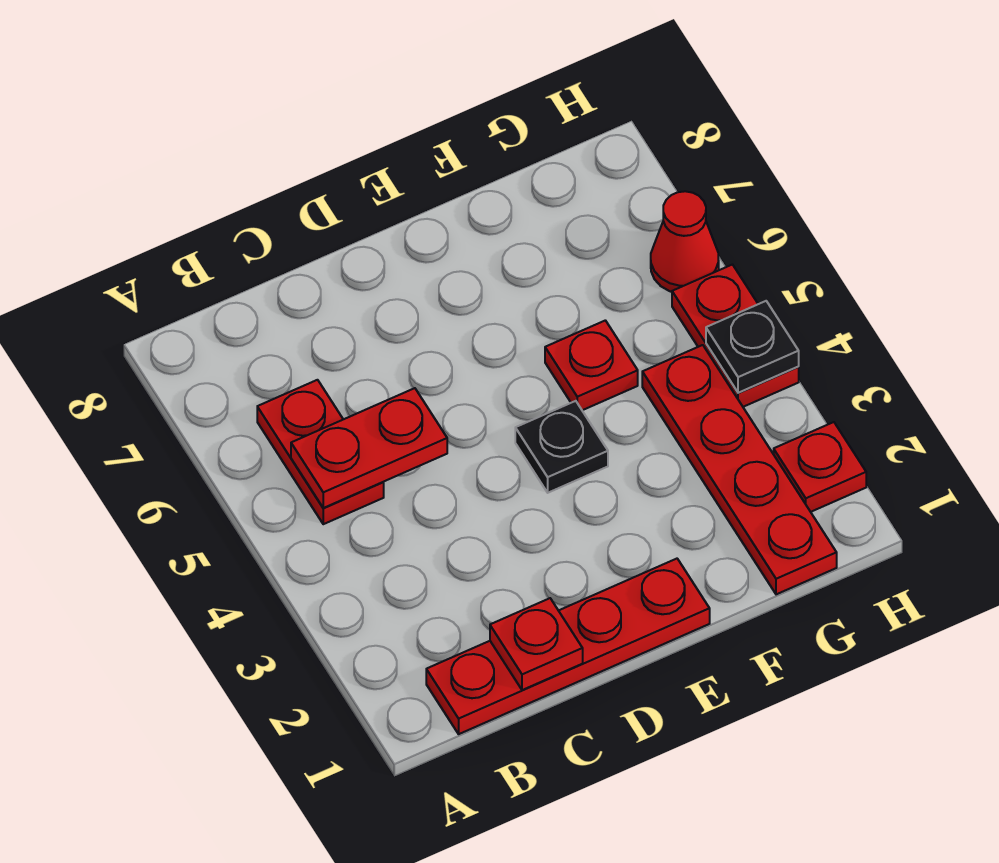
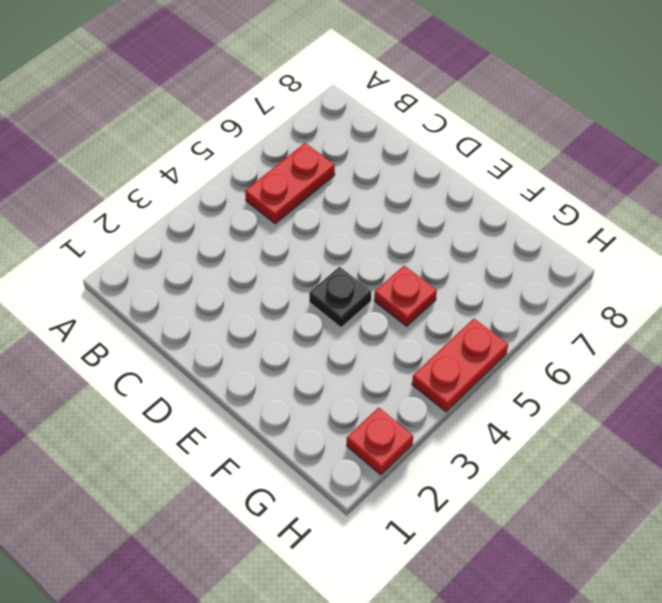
none -> red plate B1:E1 level 1
none -> red plate G1:G4 level 1

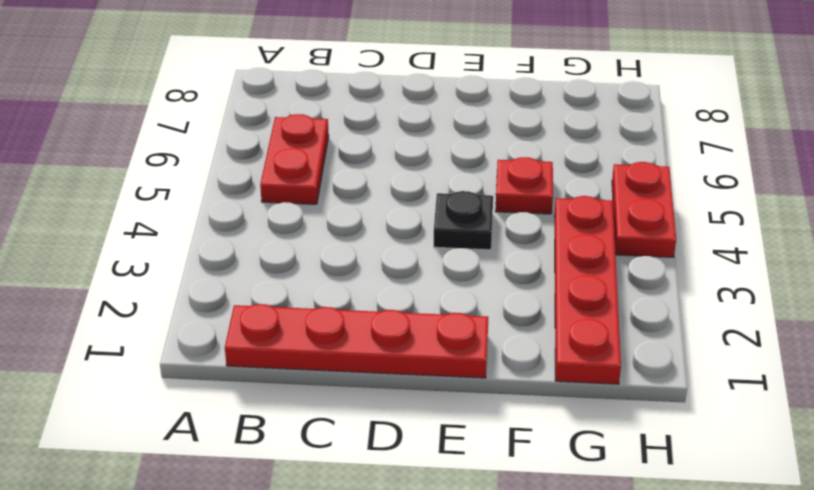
none -> red plate H2 level 1
none -> red cone H6 level 1

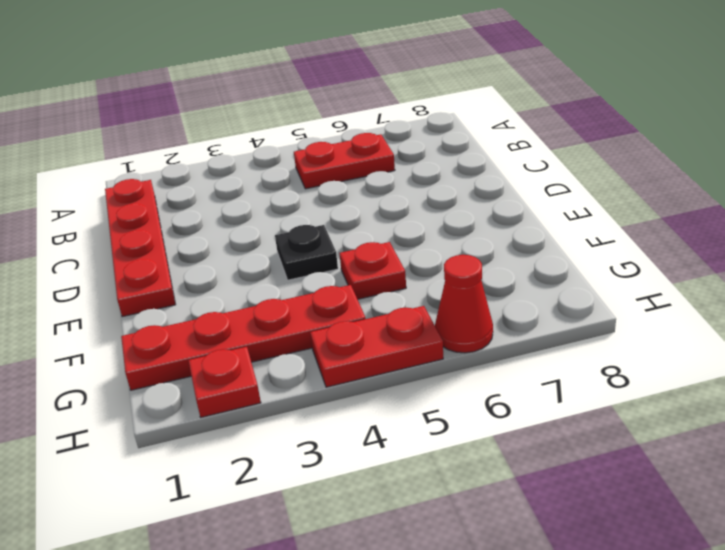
none -> red plate B5:C5 level 2
none -> red plate C1 level 2

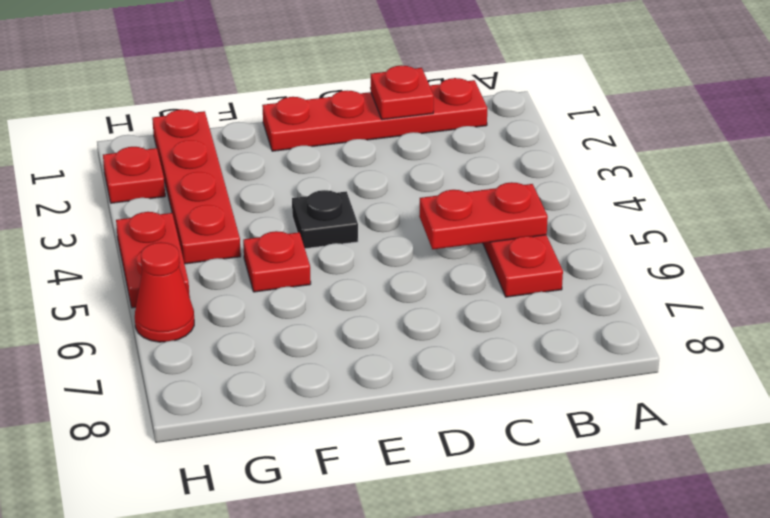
none -> black plate H4 level 2

